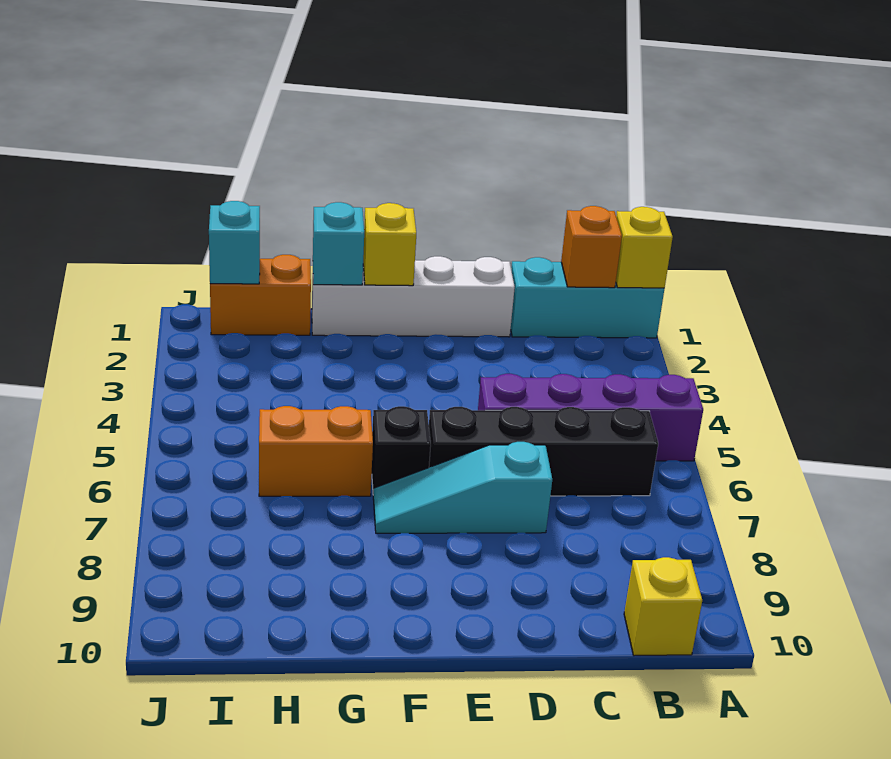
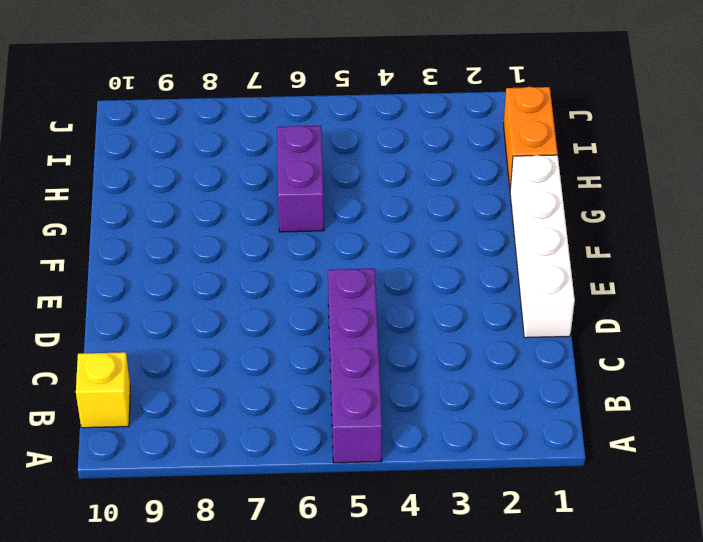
purple brick G6:H6 level 1 -> orange brick G6:H6 level 1
none -> cyan brick A1:C1 level 1
none -> black brick B6:E6 level 1
none -> cyan slope D7:F7 level 1 top D

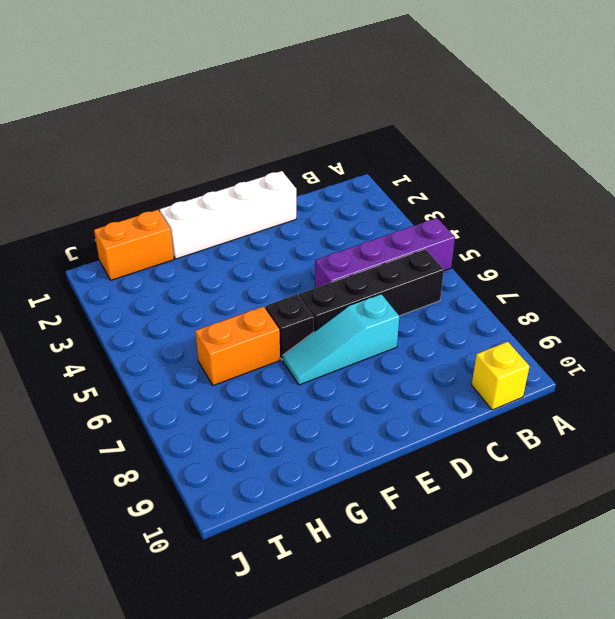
none -> cyan brick A1:C1 level 1
none -> yellow brick A1 level 2
none -> orange brick B1 level 2

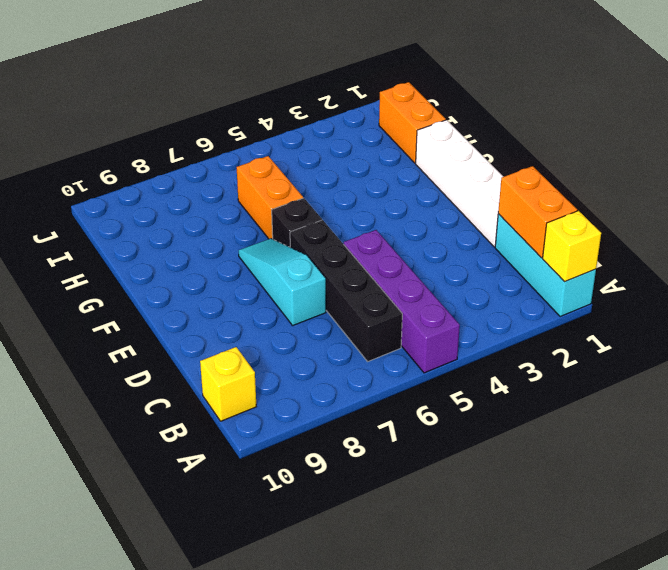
orange brick B1:C1 level 2 -> orange brick B1 level 2
none -> yellow brick F1 level 2
none -> cyan brick G1 level 2
none -> cyan brick I1 level 2

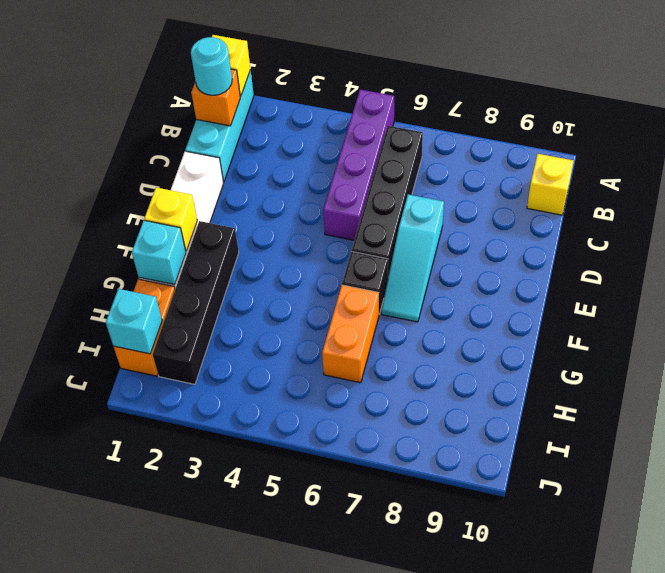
cyan round brick B1 level 3 -> none
black brick F2:I2 level 1 -> none

